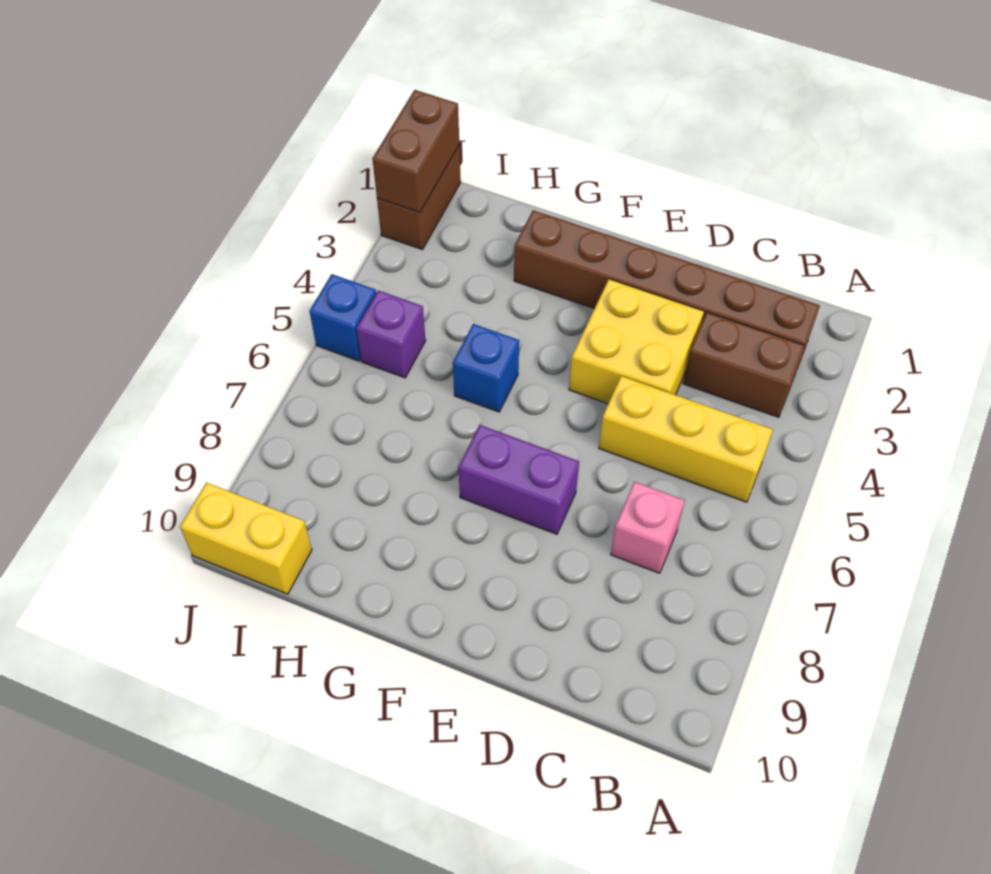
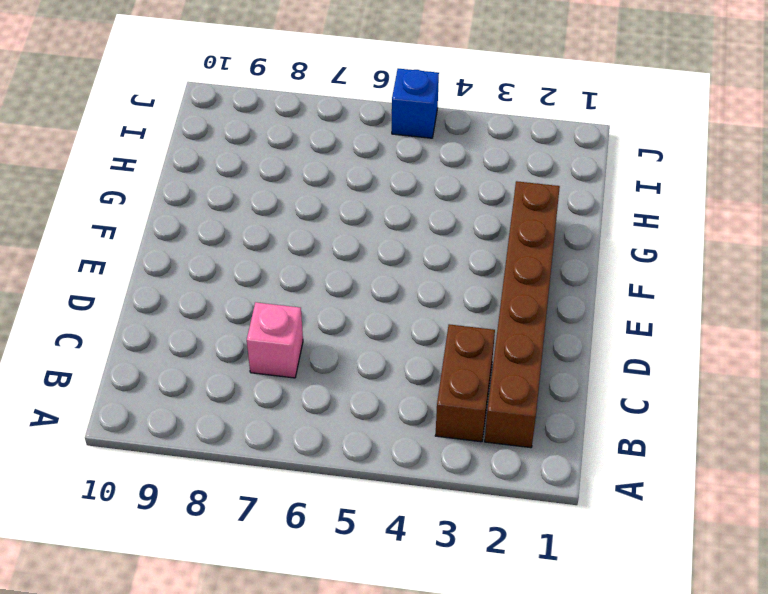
none -> yellow brick B5:D5 level 1
none -> yellow brick D3:E4 level 1
none -> purple brick E7:F7 level 1

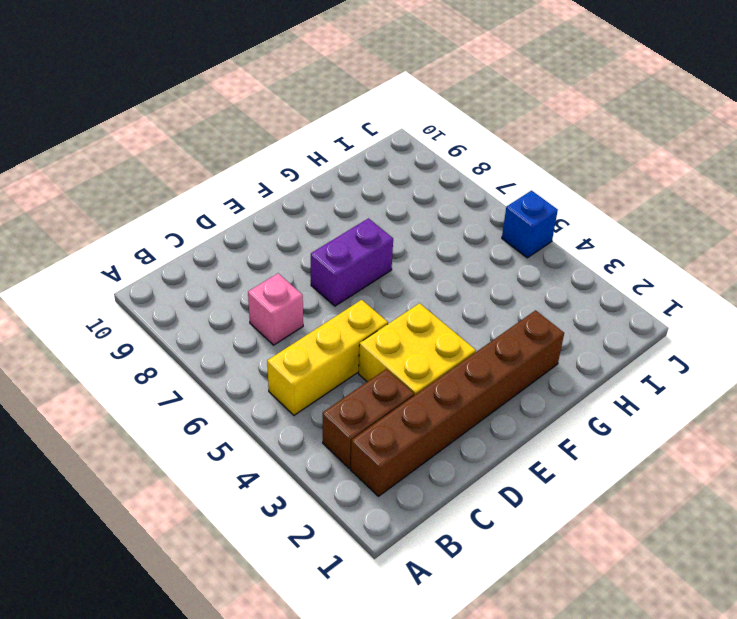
none -> blue brick G5 level 1
none -> purple brick I5 level 1
none -> yellow brick I10:J10 level 1

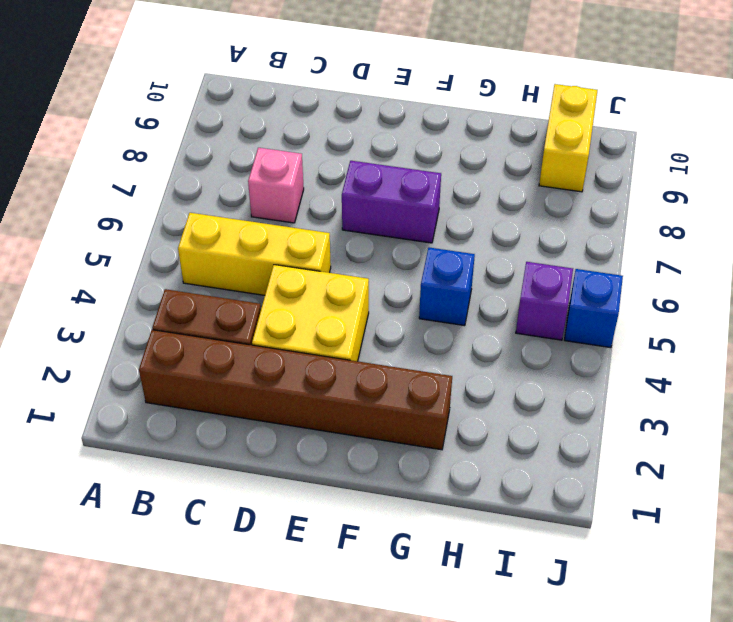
yellow brick I9:I10 level 1 -> yellow brick I10:J10 level 1
none -> brown brick J1:J2 level 1
none -> brown brick J1:J2 level 2

